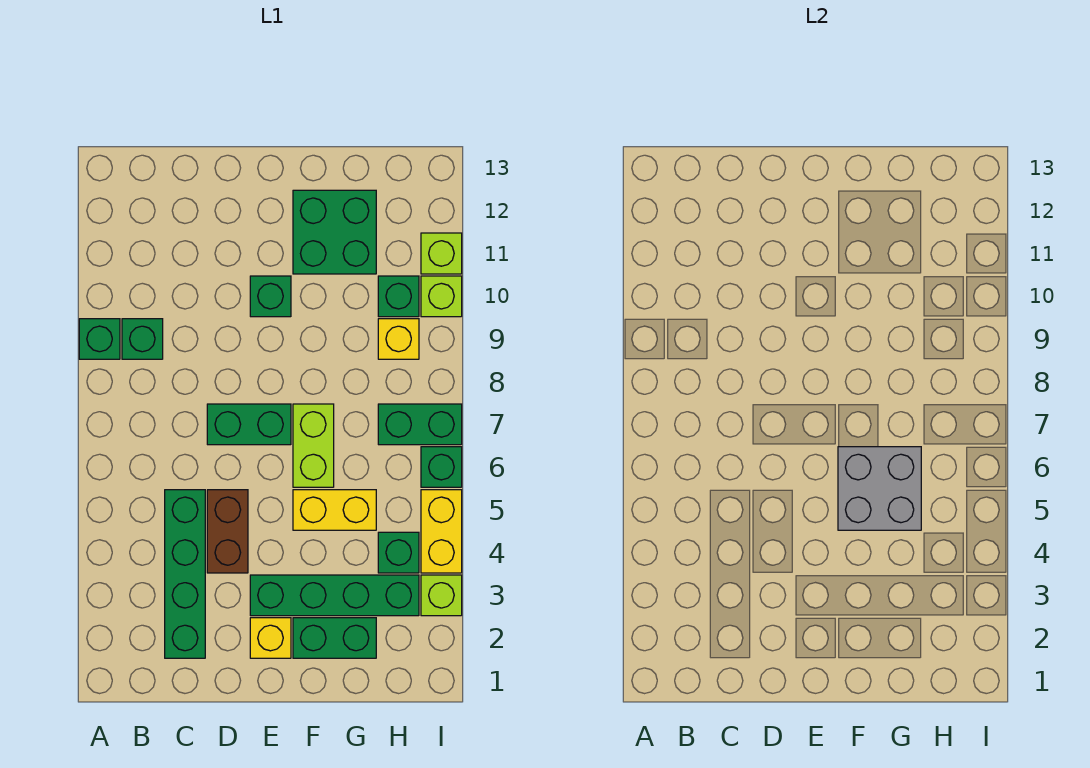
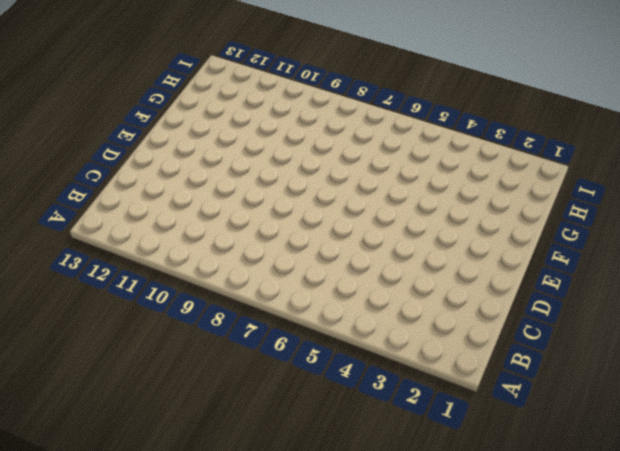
none -> green brick A9 level 1
none -> green brick B9 level 1
none -> green brick C2:C5 level 1

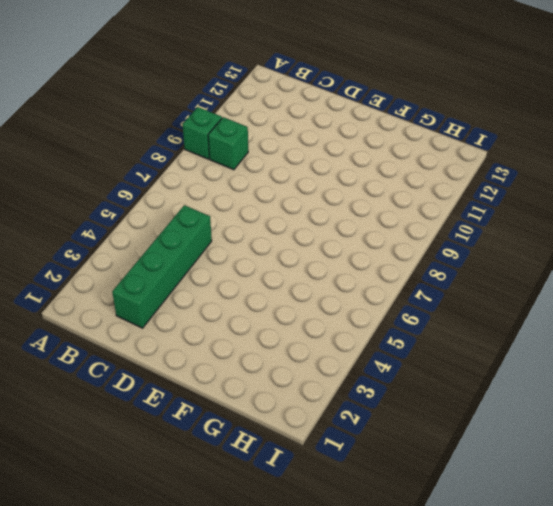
none -> brown brick D4:D5 level 1
none -> green brick D7:E7 level 1
none -> yellow brick E2 level 1

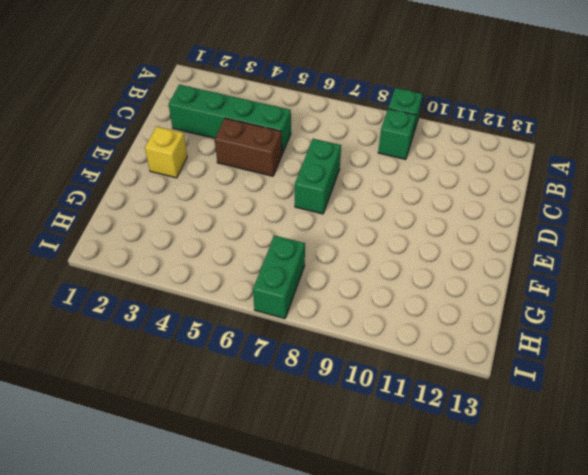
none -> green brick E3:H3 level 1
none -> green brick E10 level 1
none -> green brick F2:G2 level 1

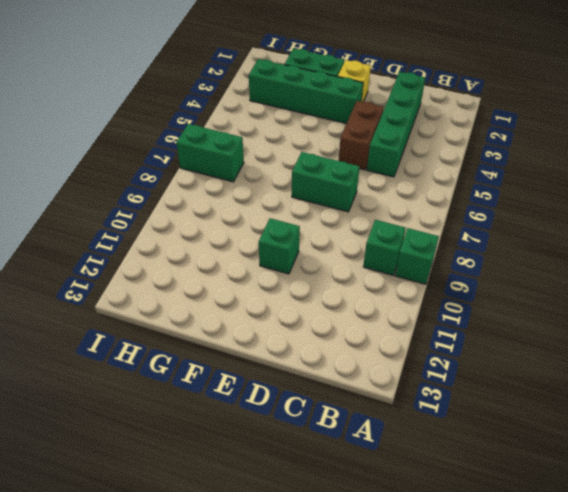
none -> yellow brick F5:G5 level 1
none -> lime brick F6:F7 level 1
none -> green brick F11:G12 level 1

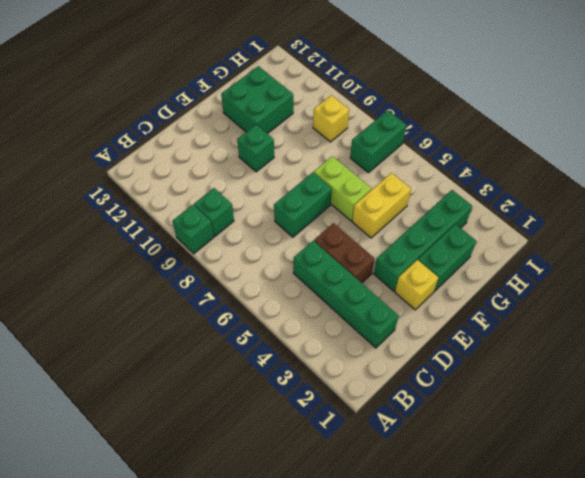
none -> green brick H4 level 1
none -> green brick H10 level 1
none -> lime brick I3 level 1

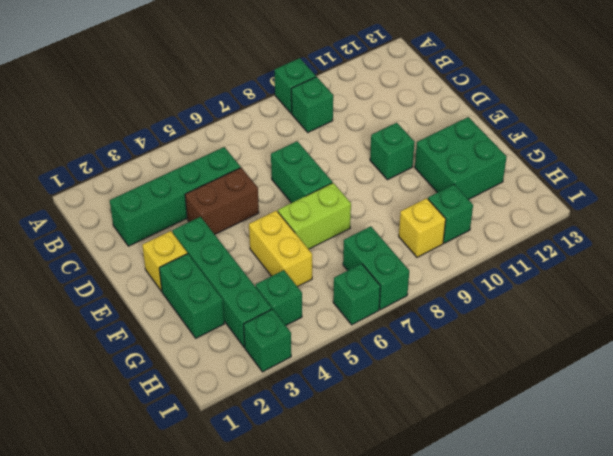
green brick I3 level 1 -> lime brick I3 level 1
none -> yellow brick I4:I5 level 1
none -> lime brick I10 level 1
none -> lime brick I11 level 1

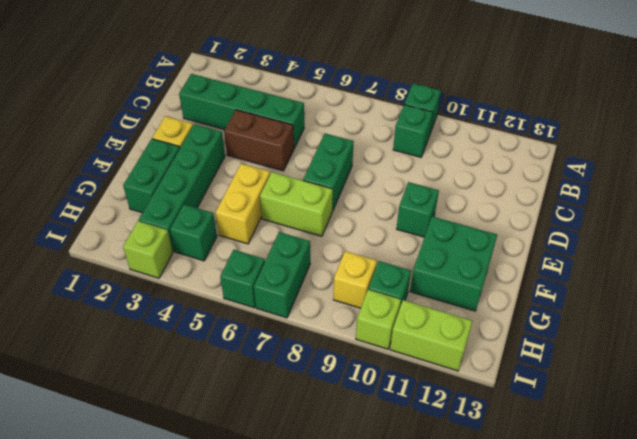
lime brick I11:I12 level 1 -> lime brick I11 level 1
none -> yellow brick I4:I5 level 1
none -> grey brick F5:G6 level 2

